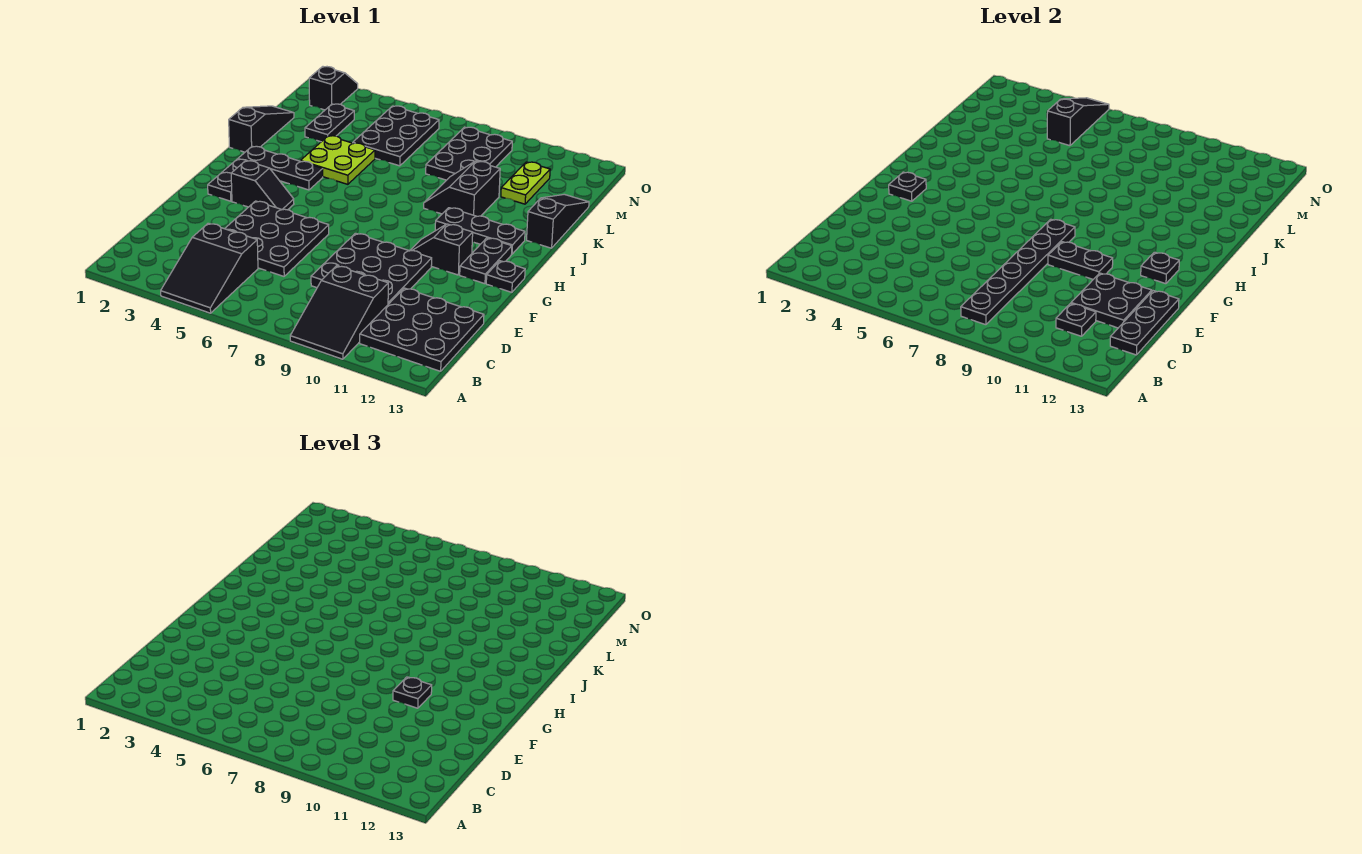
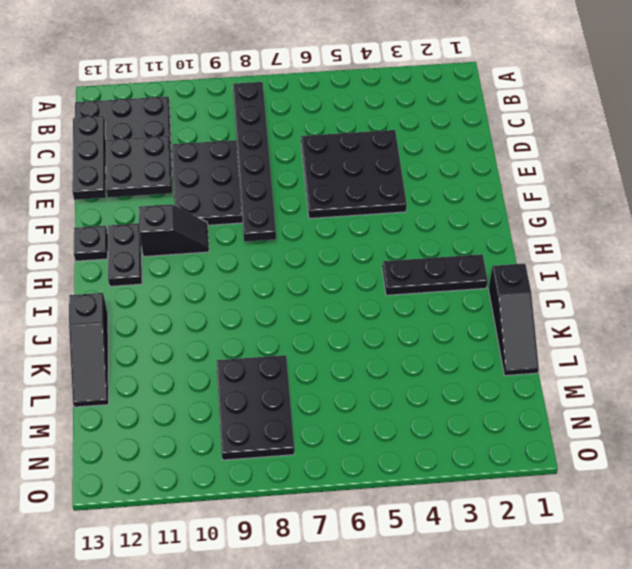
none -> black slope A4:C5 level 1 top C
none -> black slope A9:C10 level 1 top C
none -> black plate G2:H2 level 1
none -> black slope G3:G4 level 1 top 3

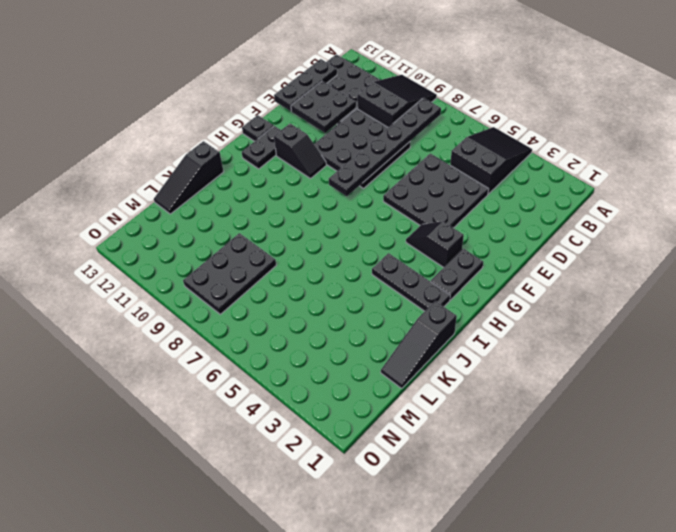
none -> black plate I10:I12 level 1
none -> lime plate J4:K5 level 1
none -> black slope J9:K10 level 1 top 10
none -> black plate L3:M3 level 1

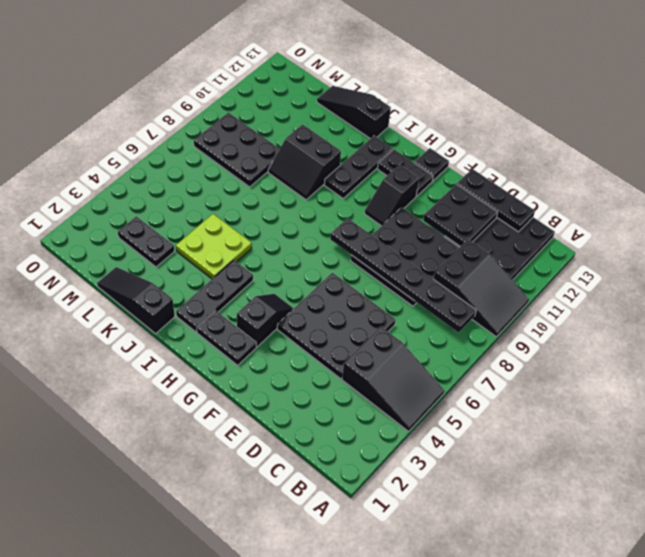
none -> black plate L5:N6 level 1
none -> lime plate L11:M11 level 1
none -> black slope N2:O2 level 1 top N
none -> black plate C11 level 2

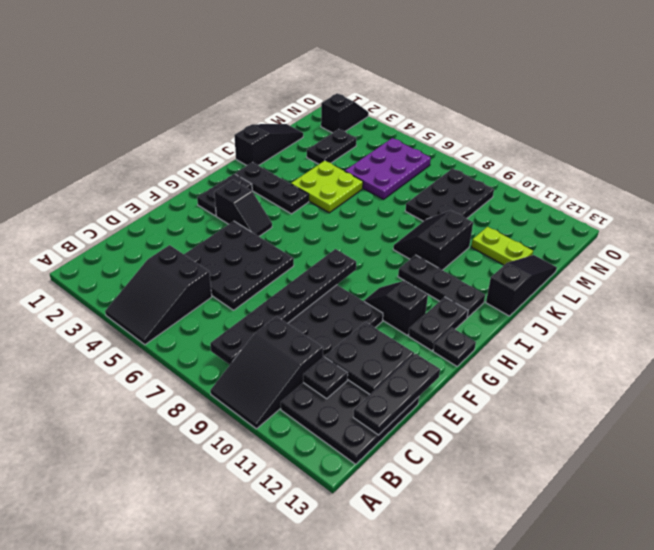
purple plate L5:N6 level 1 -> black plate L5:N6 level 1
lime plate L11:L12 level 1 -> lime plate L11:M11 level 1
none -> black plate F9:F10 level 2
none -> black plate G2 level 2
none -> black plate G12 level 2
none -> black slope M5:O5 level 2 top M

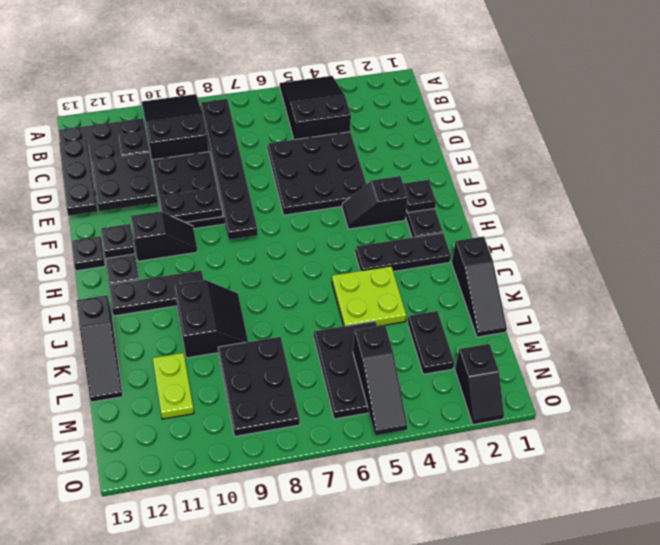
none -> black plate F10 level 3

